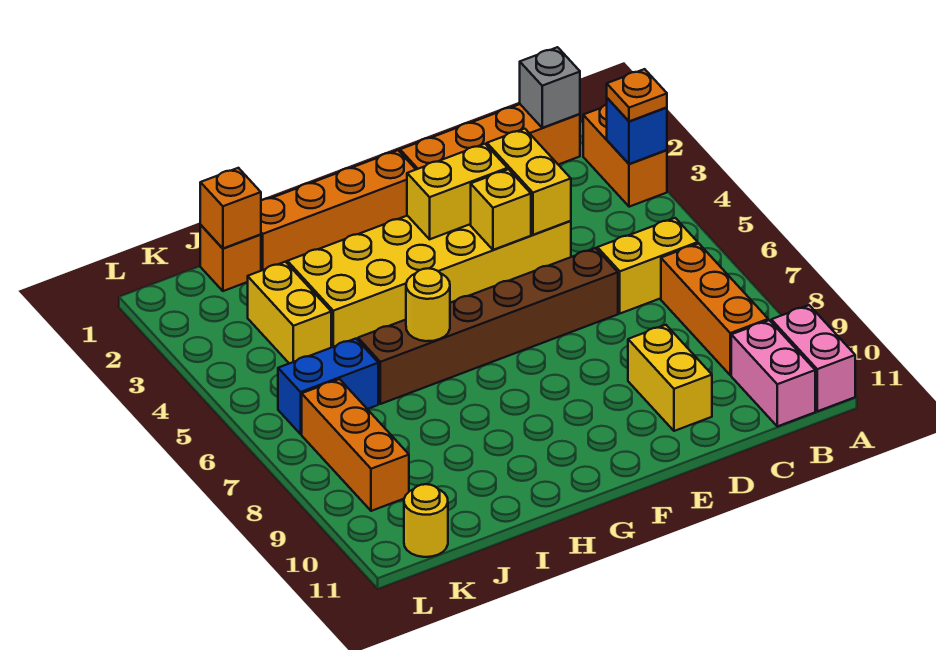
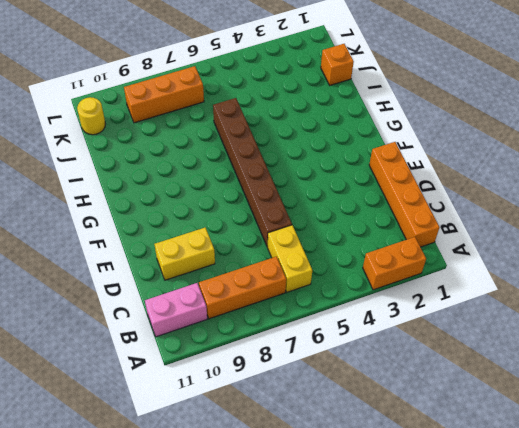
none -> pink brick A10:A11 level 1
none -> yellow brick D3:I4 level 1
none -> orange brick F1:I1 level 1

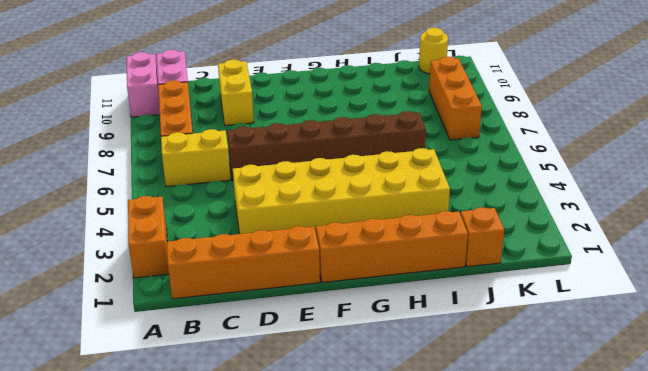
none -> yellow brick J3:J4 level 1
none -> blue brick J6:K6 level 1
none -> blue brick A3 level 2

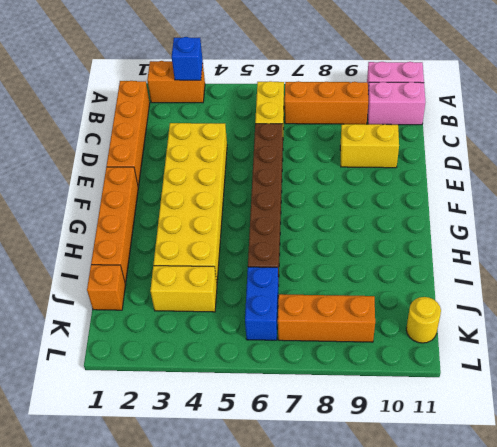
none -> grey brick B1 level 2
none -> yellow brick D3:D4 level 2
none -> yellow brick E3:F3 level 2

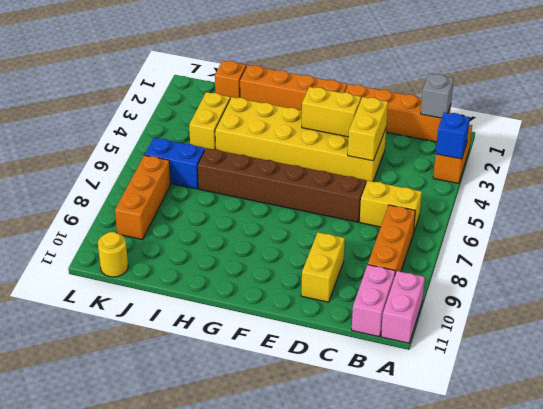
none -> yellow brick E4 level 2
none -> yellow round brick H6 level 2
none -> orange brick J1 level 2

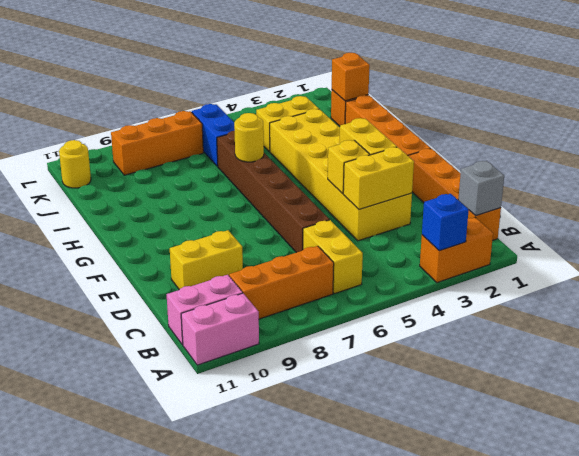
none -> orange plate A3 level 3

